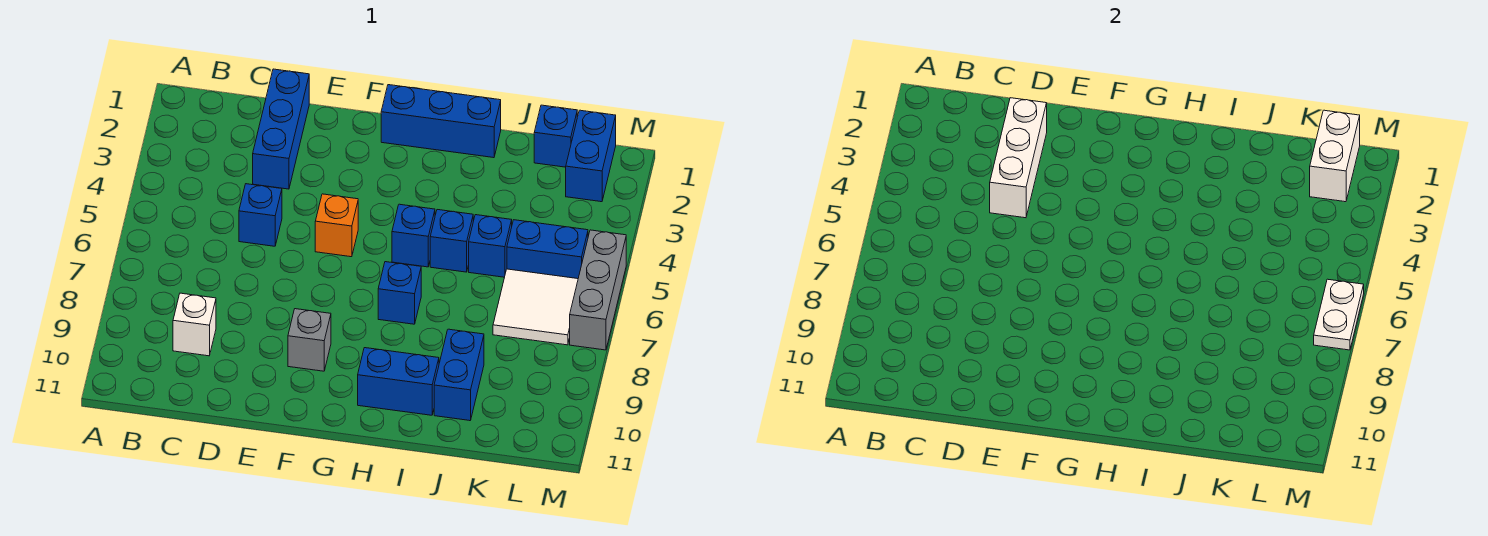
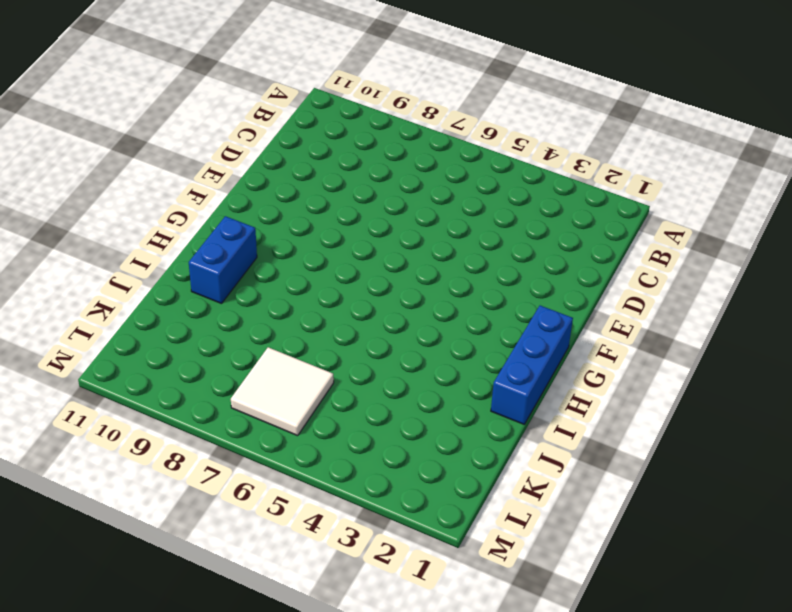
none -> white brick C9 level 1
none -> blue brick D1:D3 level 1
none -> blue brick D5 level 1

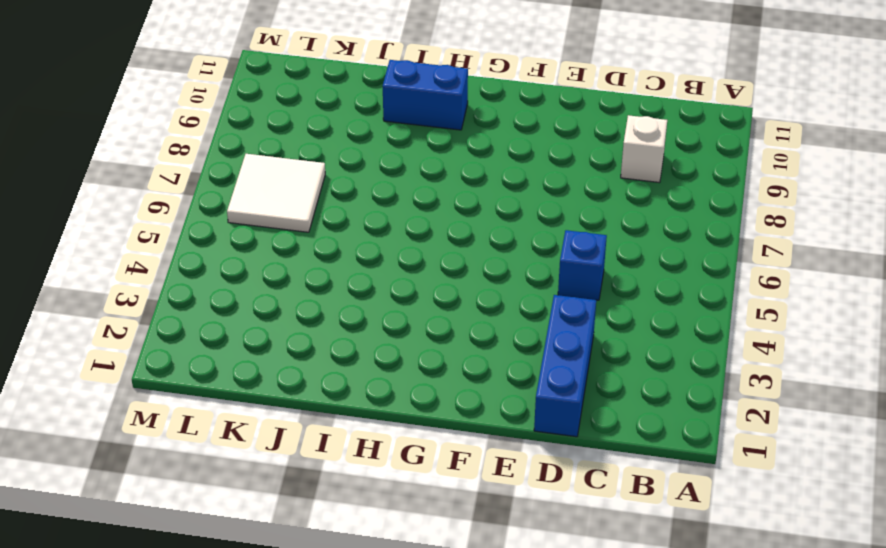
none -> orange brick F5 level 1
none -> grey brick F9 level 1
none -> blue brick G1:I1 level 1

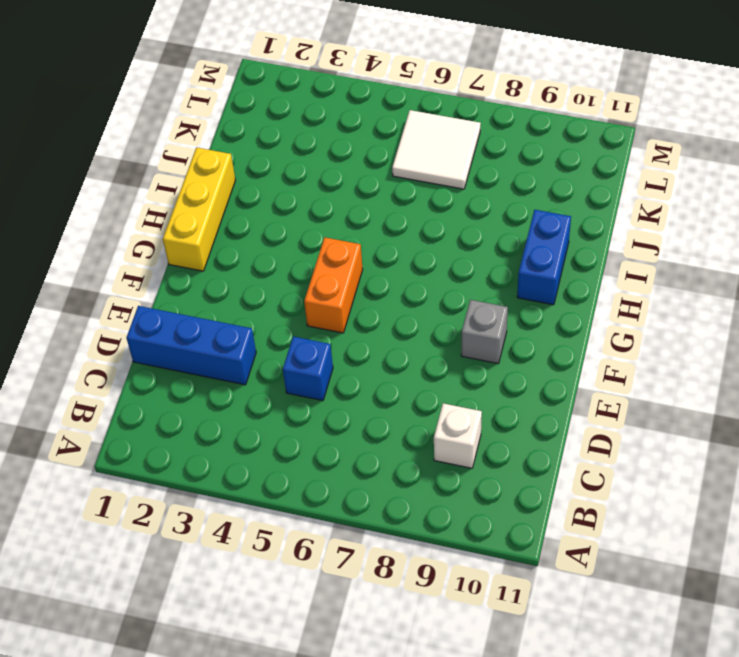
orange brick F5:G5 level 1 -> orange brick F5 level 1
yellow brick G1:I1 level 1 -> blue brick G1:I1 level 1
none -> blue brick H5 level 1
none -> blue brick H7 level 1
none -> blue brick I5 level 1

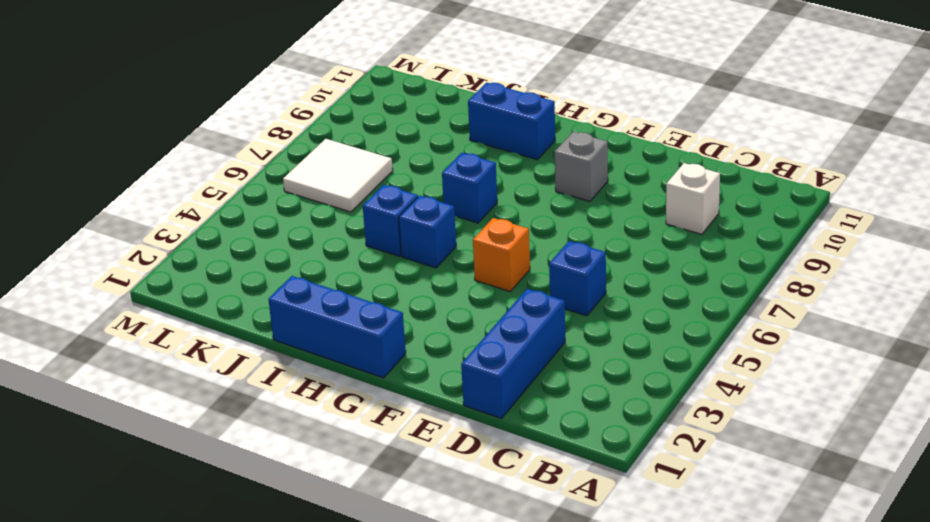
none -> blue brick J5 level 1
none -> blue brick J9:J10 level 1
none -> blue brick K1 level 1

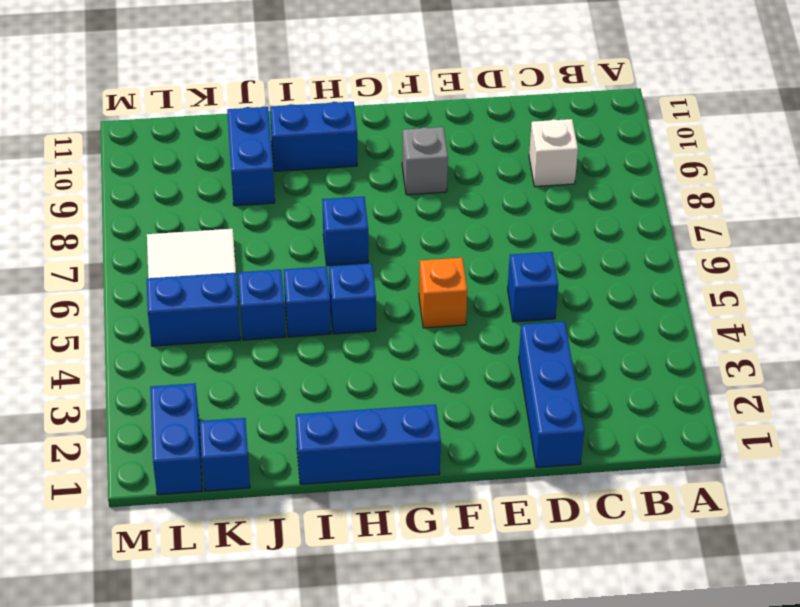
none -> grey brick M5:M7 level 1
none -> white brick D2:D4 level 2
none -> white brick L1:L2 level 2

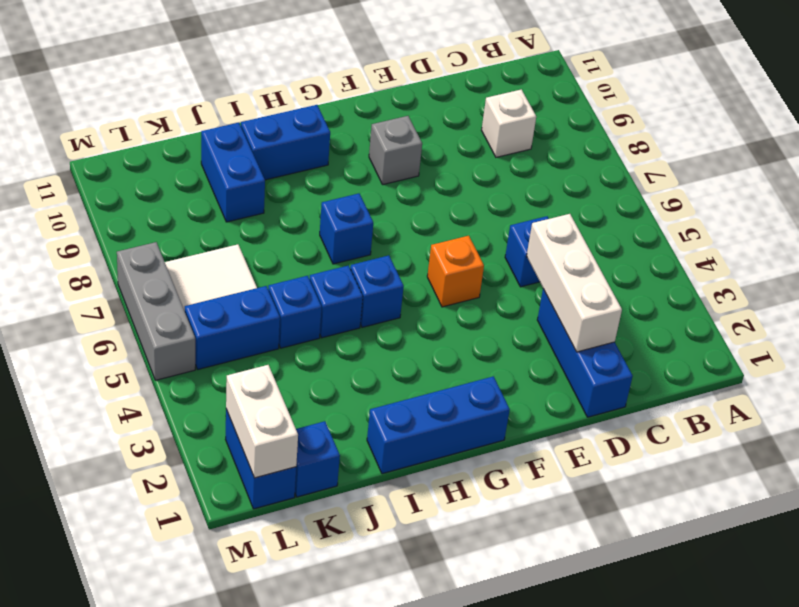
none -> white plate M6:M7 level 2

